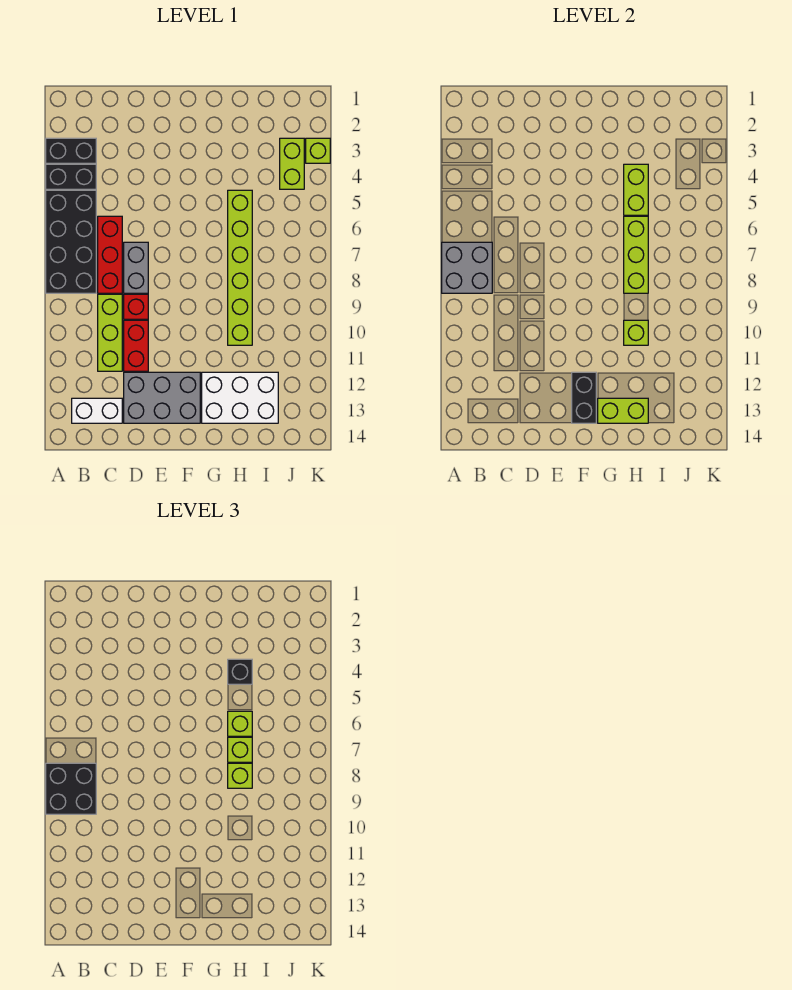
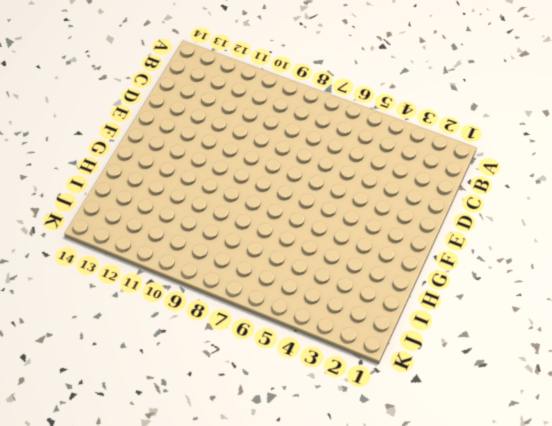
none -> black brick A3:B3 level 1
none -> black brick A4:B4 level 1
none -> black brick A5:B8 level 1

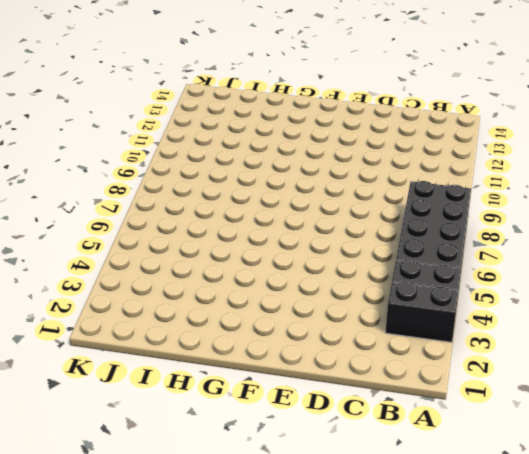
none -> white brick B13:C13 level 1
none -> red brick C6:C8 level 1
none -> lime brick C9:C11 level 1

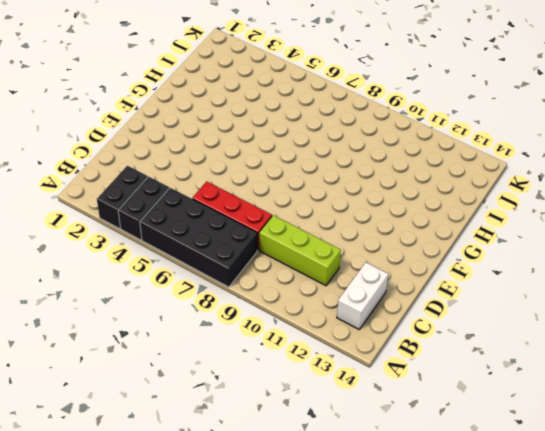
none -> grey brick D7:D8 level 1
none -> red brick D9 level 1
none -> red brick D10:D11 level 1

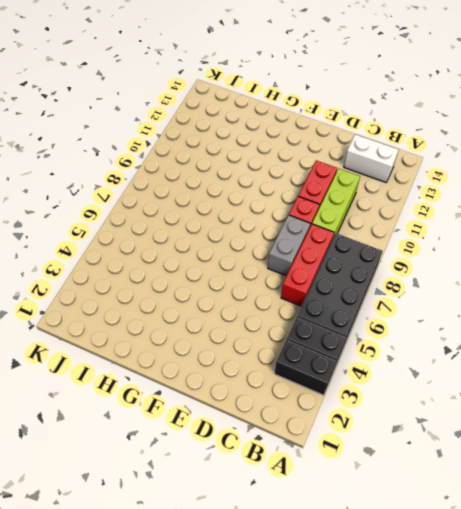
none -> grey brick D12:F13 level 1
none -> white brick G12:I13 level 1
none -> lime brick H5:H10 level 1

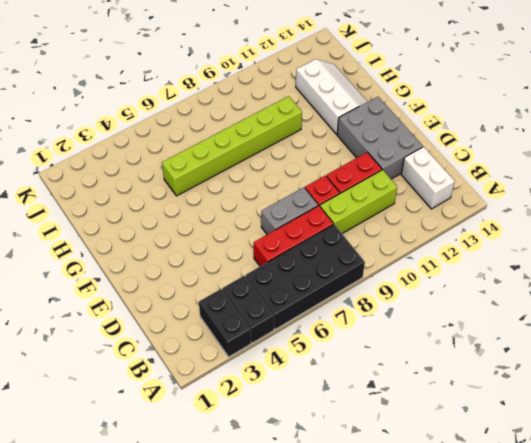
white slope G12:I13 level 1 top 12 -> white brick G12:I13 level 1
none -> lime brick J3:J4 level 1
none -> lime brick K3 level 1
none -> grey brick A7:B8 level 2

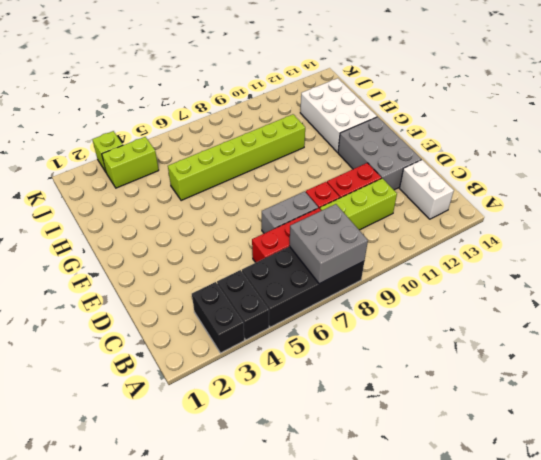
none -> black brick F12:F13 level 2
none -> lime brick G13:H13 level 2
none -> lime brick H4:H5 level 2

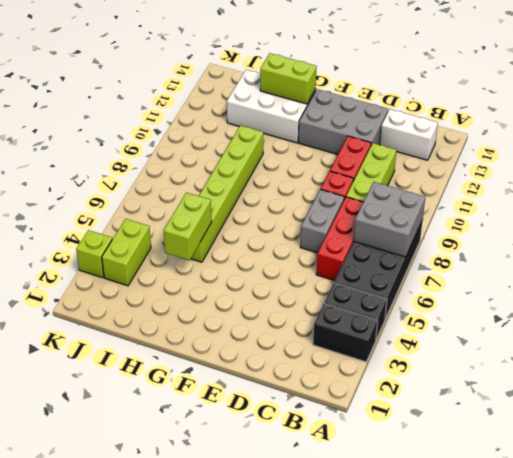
none -> black brick F12:F13 level 2
none -> lime brick H6:H8 level 2
none -> lime brick H10 level 2

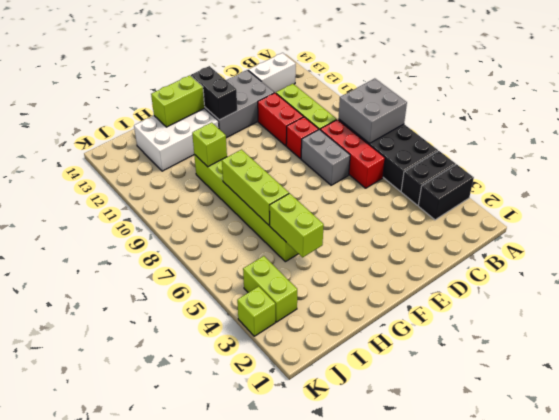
none -> black brick A8:B9 level 3
none -> black brick H4 level 3
none -> lime brick H6 level 3

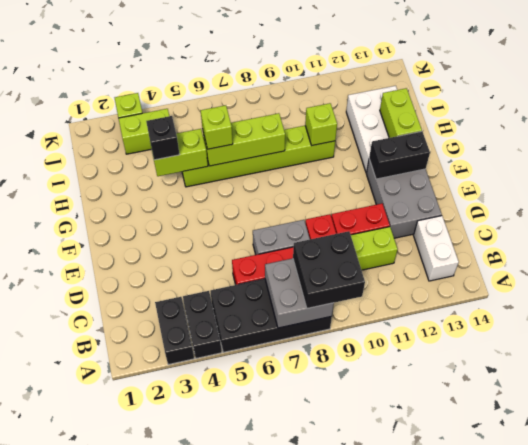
none -> lime brick H7 level 3
none -> lime brick H8 level 3

